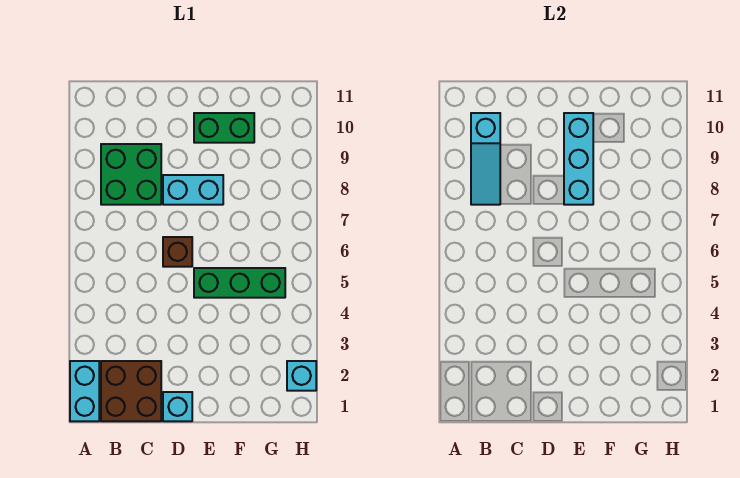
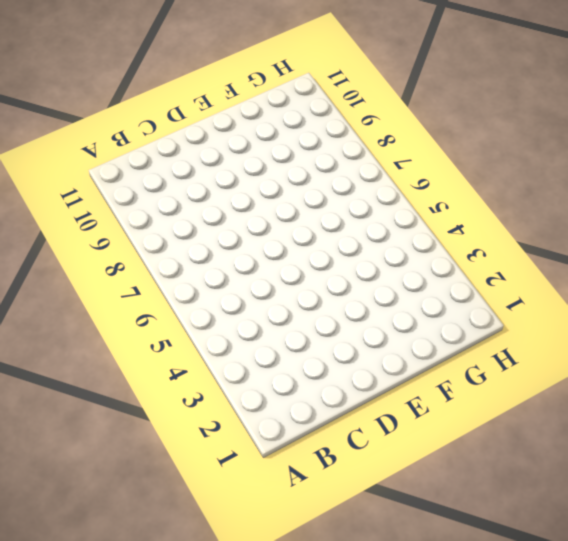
none -> cyan brick A1:A2 level 1
none -> brown brick B1:C2 level 1

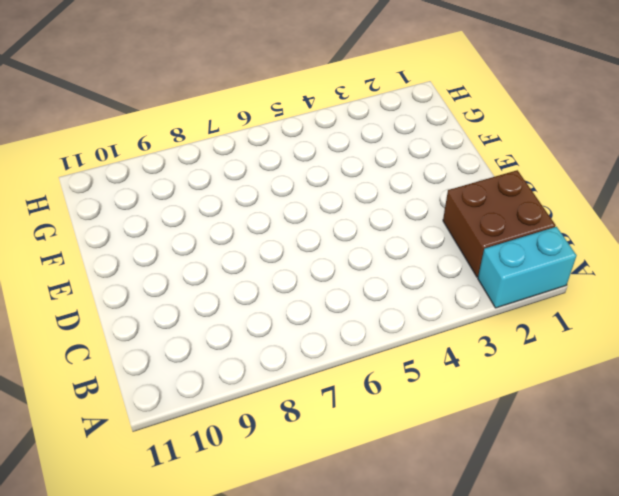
none -> green brick B8:C9 level 1
none -> cyan brick D1 level 1

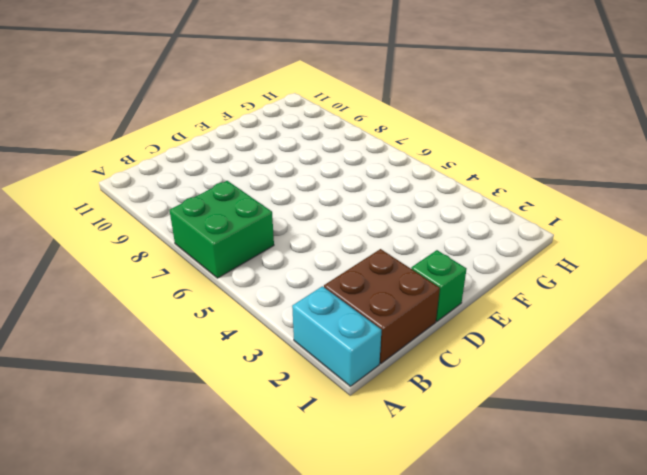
green brick A6:B7 level 1 -> green brick B8:C9 level 1
green brick D1 level 1 -> cyan brick D1 level 1
none -> brown brick D6 level 1
none -> cyan brick D8:E8 level 1

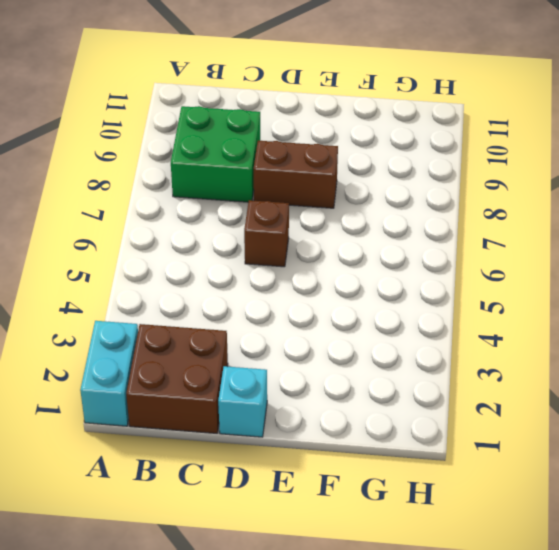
brown brick D8:E8 level 1 -> cyan brick D8:E8 level 1
none -> green brick E5:G5 level 1
none -> green brick E10:F10 level 1

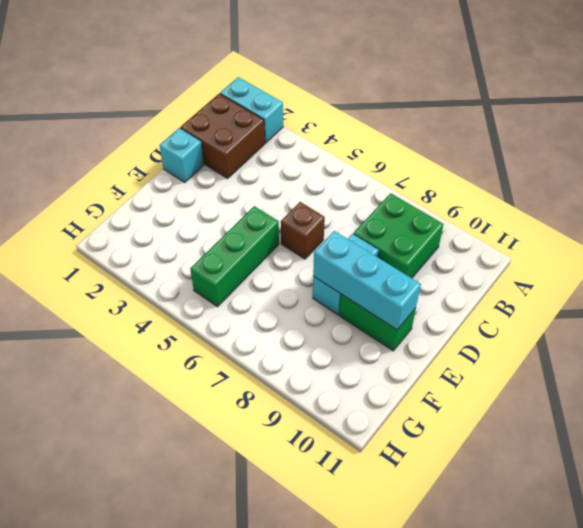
green brick E9:E10 level 1 -> green brick E10:F10 level 1
none -> cyan brick H2 level 1
none -> cyan slope B8:B10 level 2 top 10

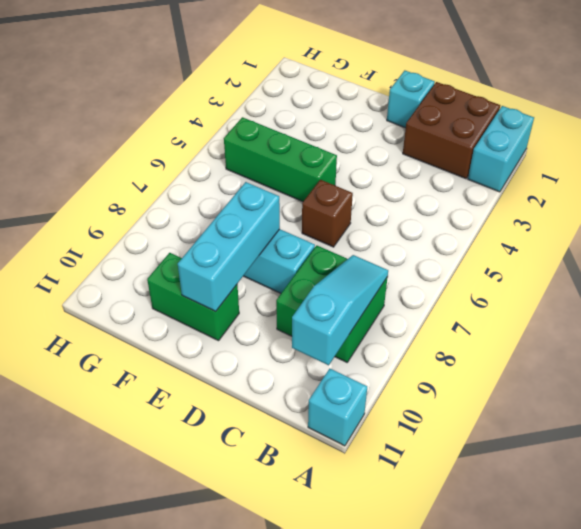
cyan brick A11 level 1 -> cyan brick H2 level 1

